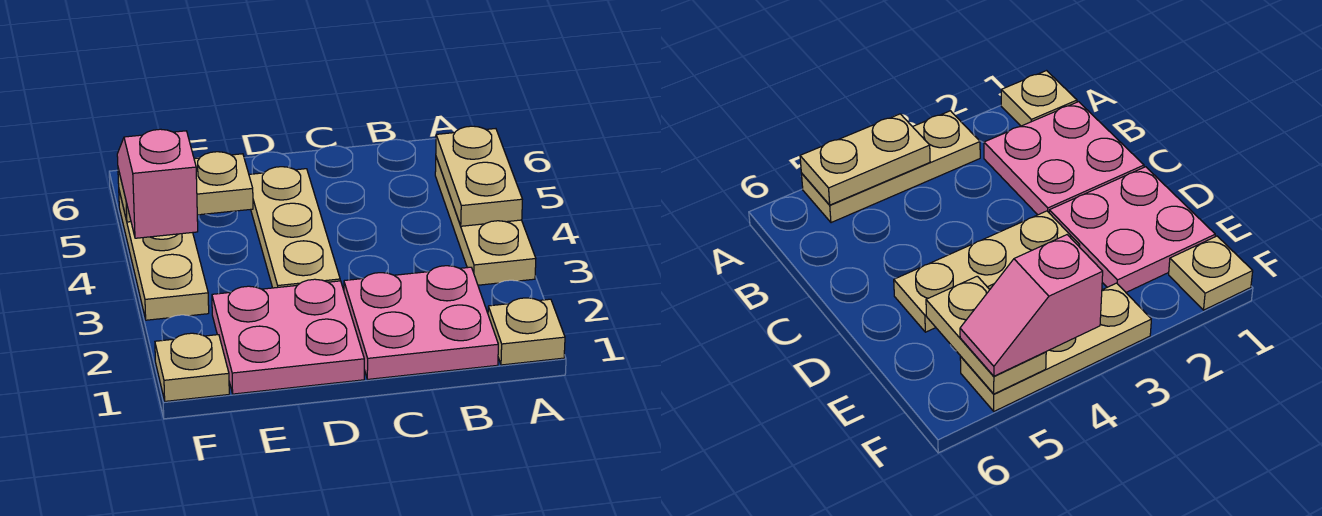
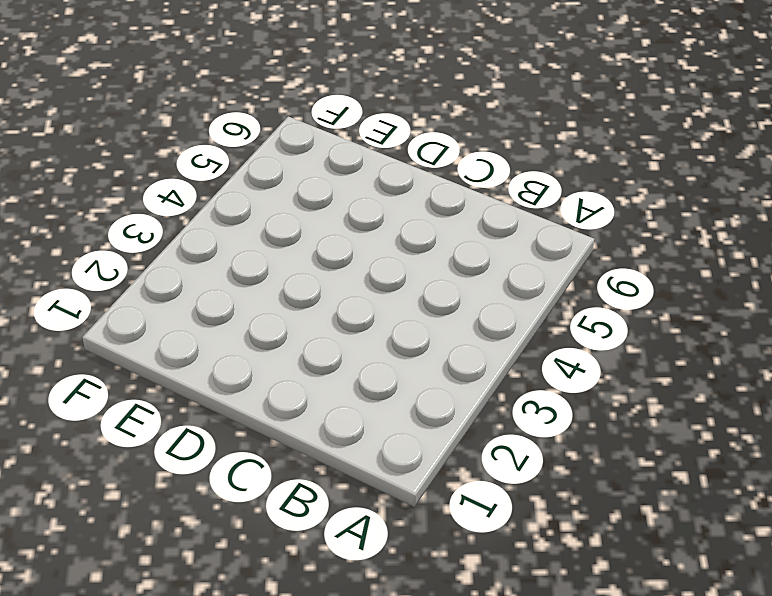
none -> tan plate A1 level 1
none -> tan plate A3:A5 level 1

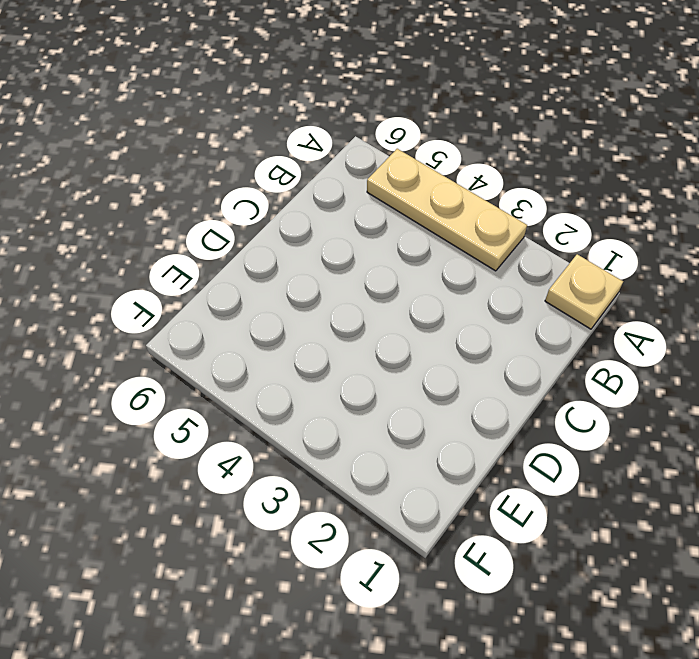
none -> pink plate B1:C2 level 1
none -> pink plate D1:E2 level 1

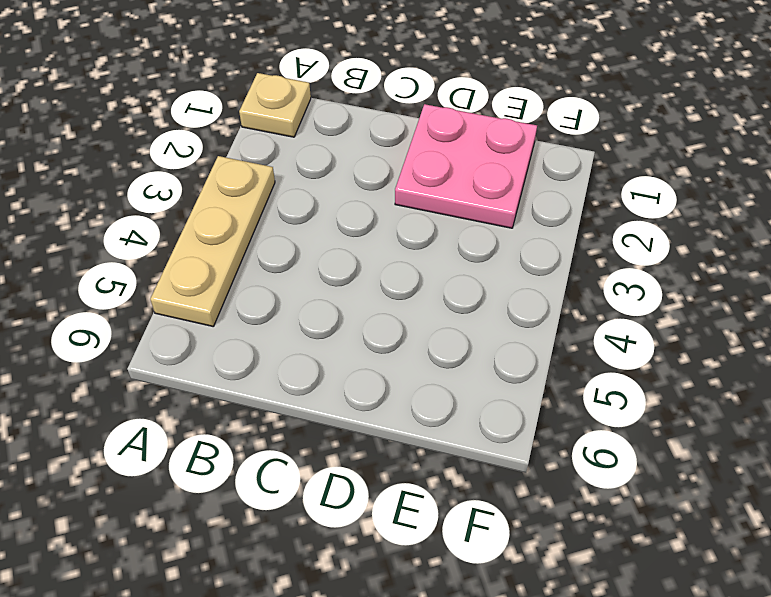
none -> pink plate B1:C2 level 1
none -> tan plate D3:D5 level 1

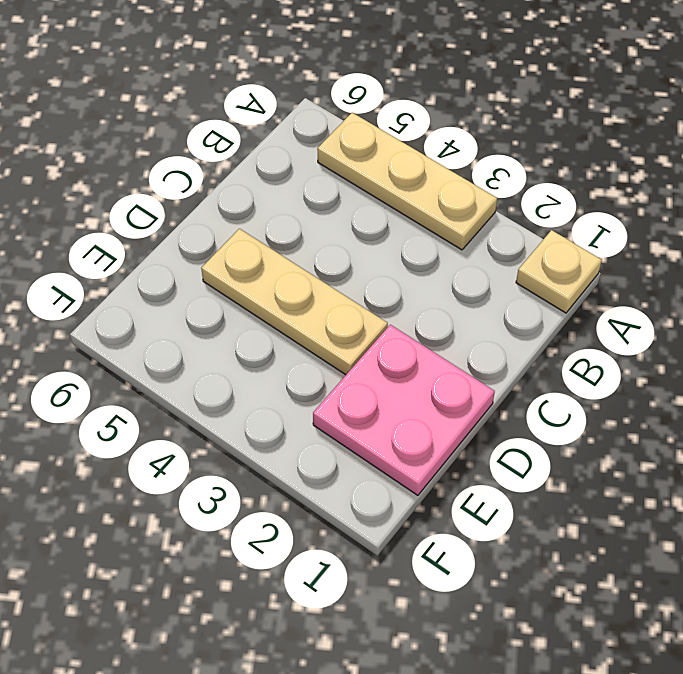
none -> pink plate B1:C2 level 1
none -> tan plate F1 level 1

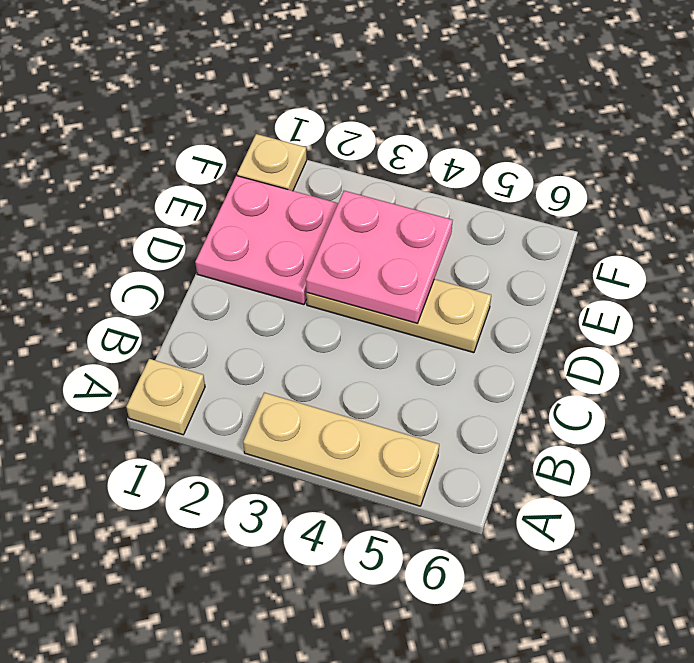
pink plate D3:E4 level 2 -> pink plate B1:C2 level 1
none -> tan plate F3:F5 level 1
none -> tan plate A4:A5 level 2

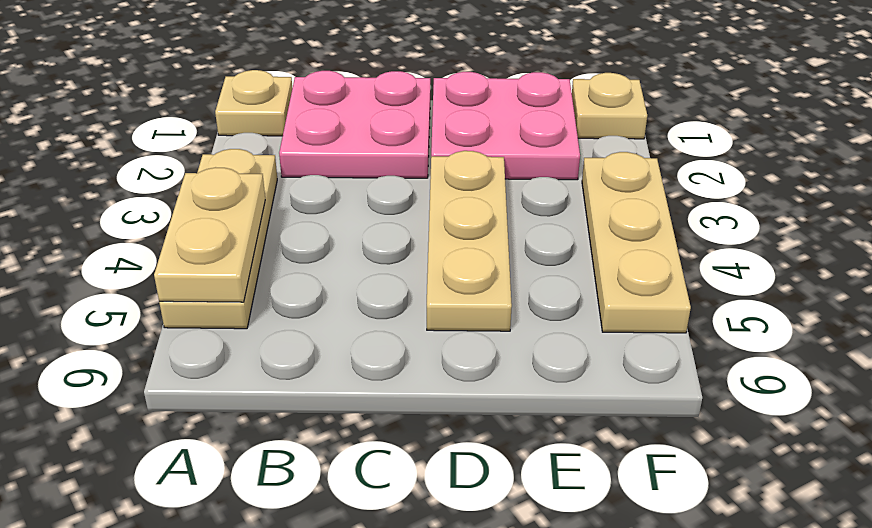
none -> tan plate E5:F5 level 2
none -> pink slope F4:F5 level 3 top 4

